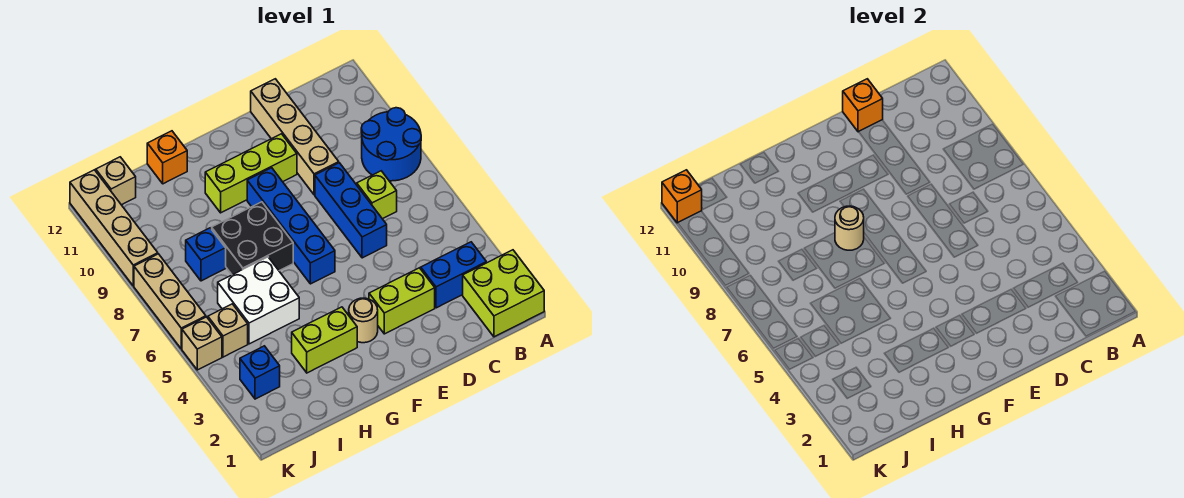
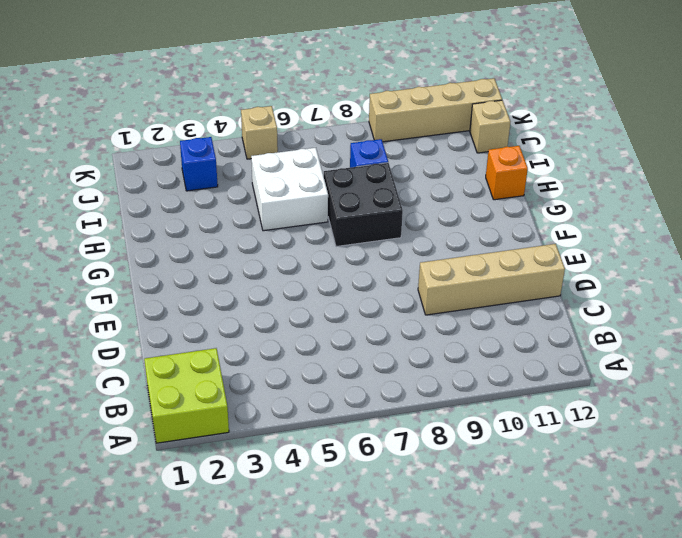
none -> blue round brick A8:B9 level 1
none -> blue brick B3:C3 level 1
none -> lime brick C7 level 1

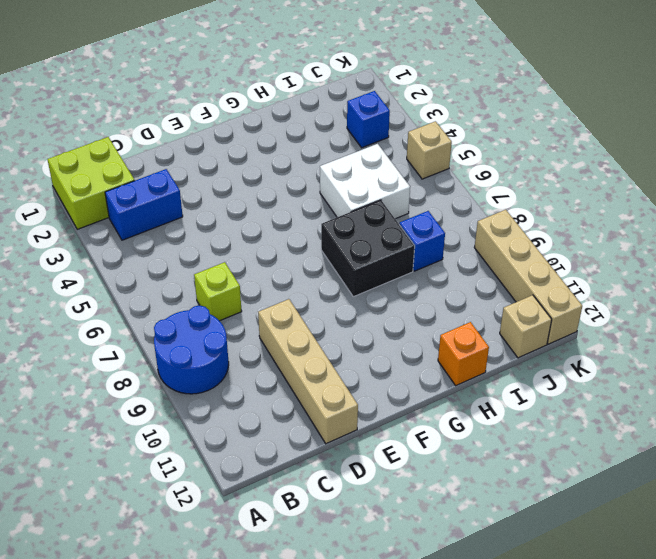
none -> lime brick D3:E3 level 1
none -> blue brick D6:D8 level 1
none -> lime brick E10:G10 level 1

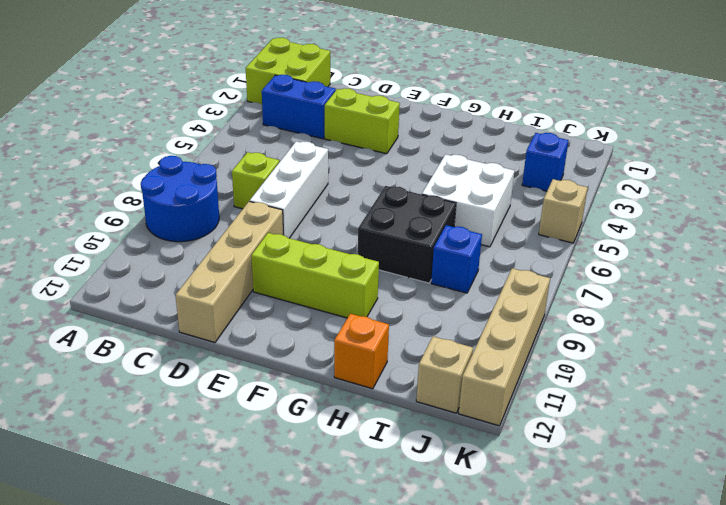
white brick D6:D8 level 1 -> blue brick D6:D8 level 1
none -> tan round brick F3 level 1
none -> blue brick F6:F9 level 1
none -> lime brick G3:H3 level 1

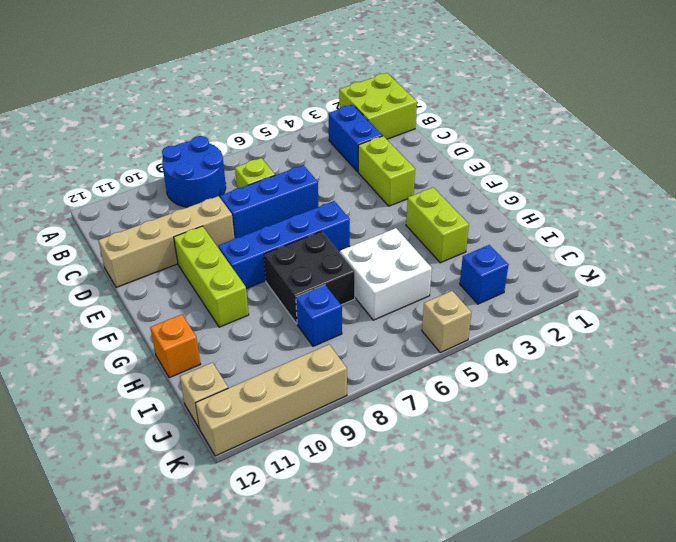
none -> tan round brick F3 level 1
none -> tan brick J5 level 1
none -> tan brick K6:K8 level 1

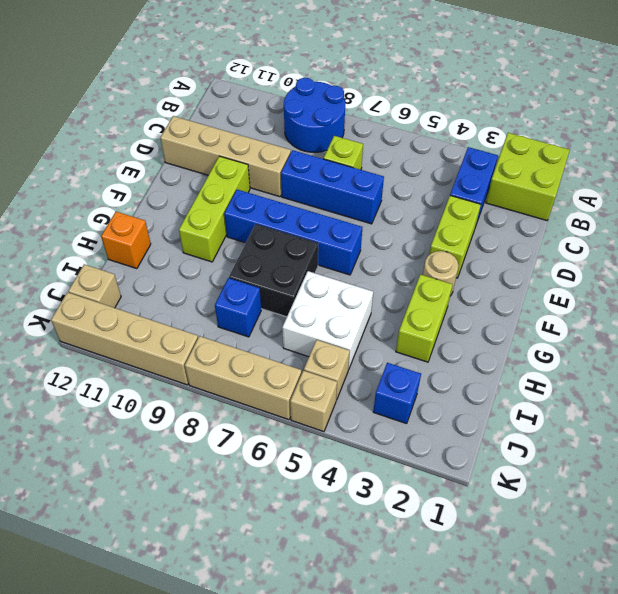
none -> orange brick D12 level 2
none -> tan round brick G8 level 2
none -> orange brick K12 level 2

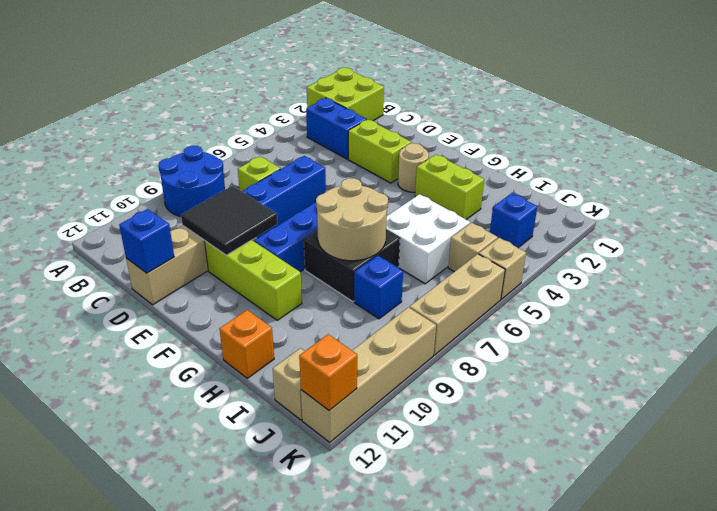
black tile D9:E10 level 2 -> none
blue brick D12 level 2 -> orange brick D12 level 2
tan round brick G7:H8 level 2 -> tan round brick G8 level 2

